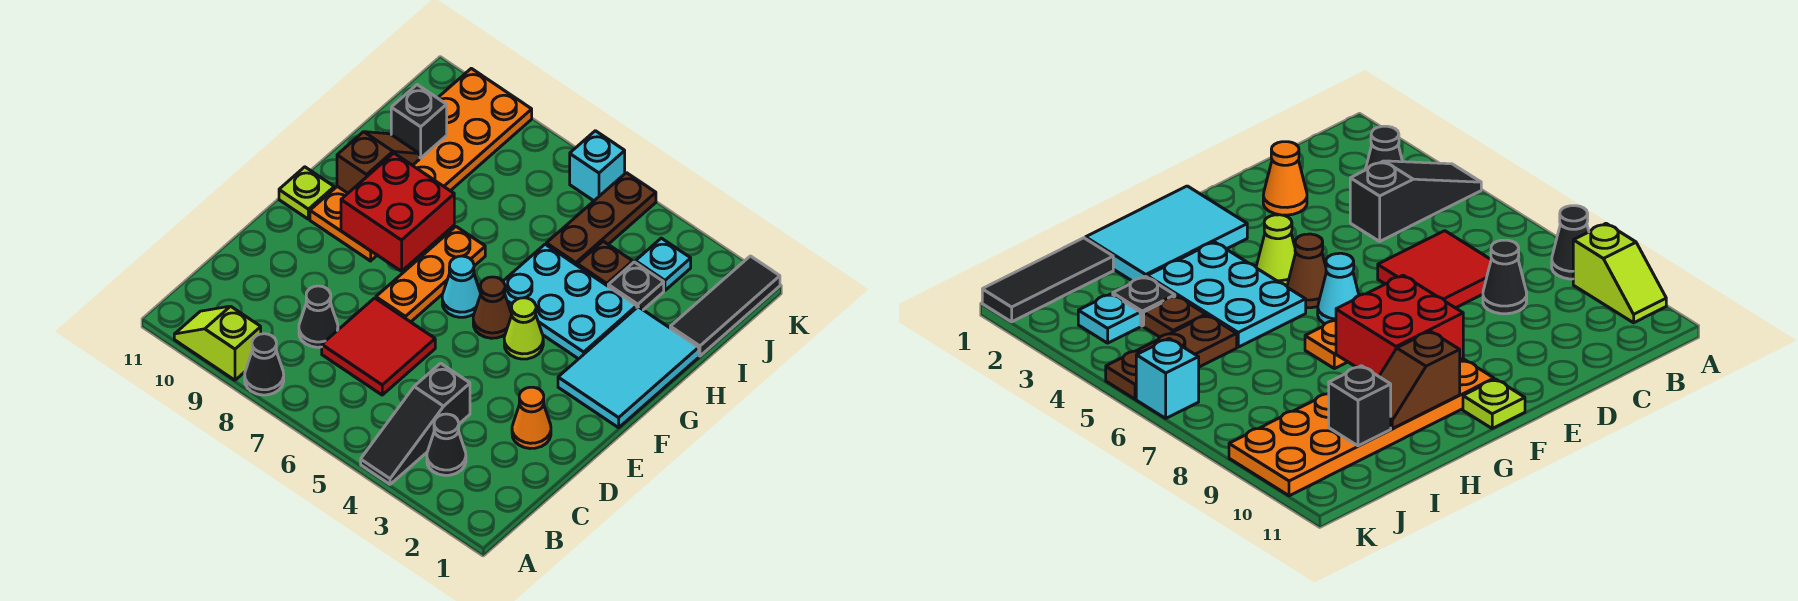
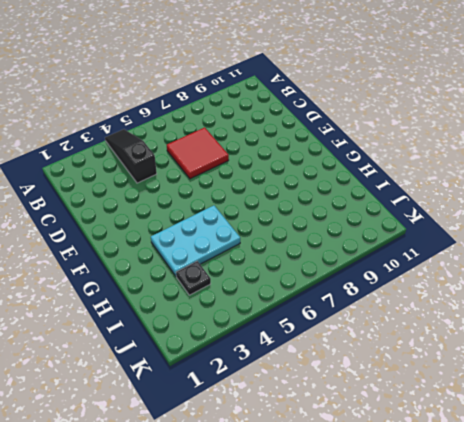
none -> black cone A8 level 1
none -> lime slope A9:A10 level 1 top 9
none -> black cone B3 level 1

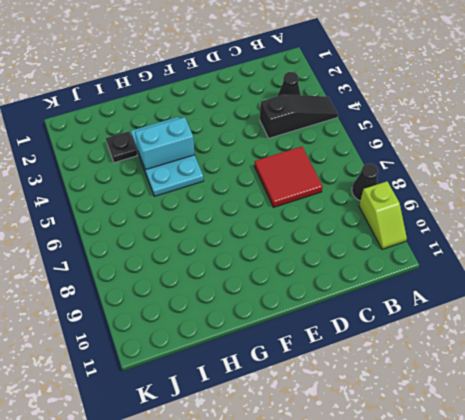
cyan brick G4:H4 level 2 -> none
none -> black cone C8 level 1
none -> orange cone D2 level 1
none -> orange plate E7:G7 level 1

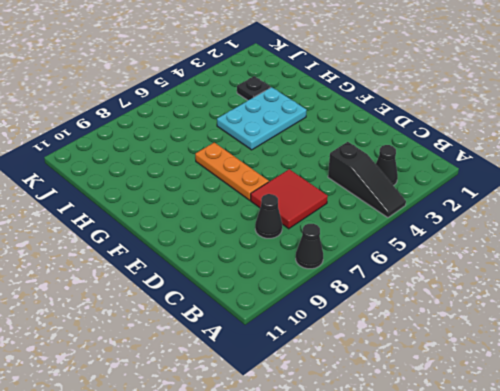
none -> lime slope A9:A10 level 1 top 9
none -> orange cone D2 level 1
none -> cyan tile F1:H2 level 1

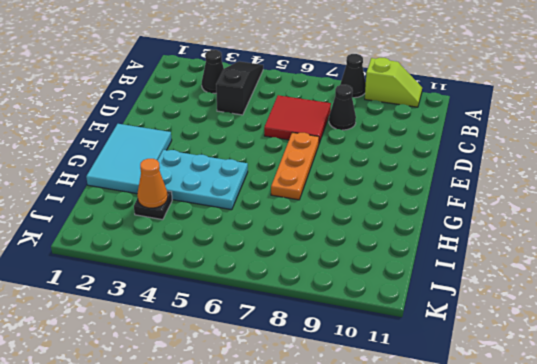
orange cone I3 level 2 -> orange cone D2 level 1
none -> lime cone F4 level 1
none -> brown cone F5 level 1
none -> cyan cone F6 level 1

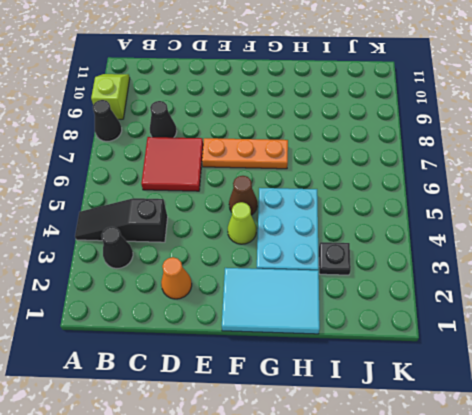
none -> cyan cone F6 level 1
none -> orange plate F9:K10 level 1
none -> lime plate F11 level 1

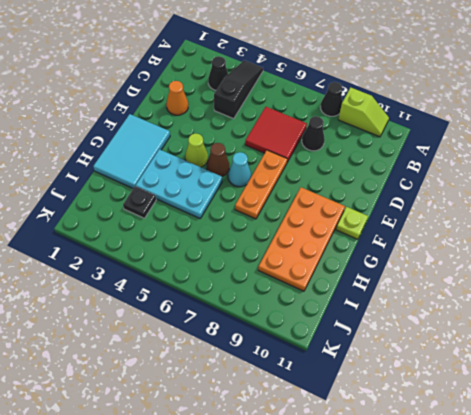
orange plate F9:I10 level 1 -> orange plate F9:K10 level 1
none -> black tile I1:K1 level 1
none -> brown plate I4 level 1
none -> brown plate I5:K5 level 1

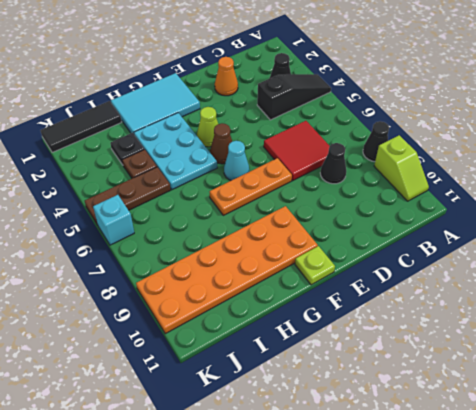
none -> cyan plate J3 level 1
none -> red brick F8:G9 level 2
none -> brown slope G10:H10 level 2 top G

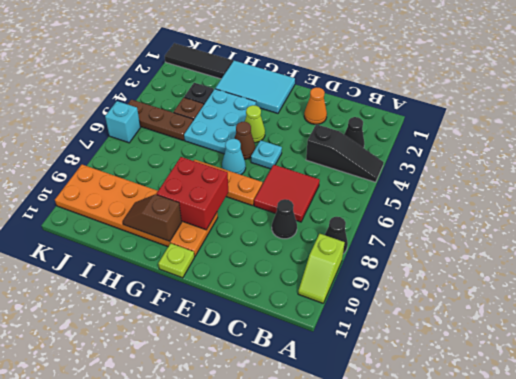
cyan plate E5 level 1 -> cyan plate J3 level 1
none -> black brick I10 level 2

